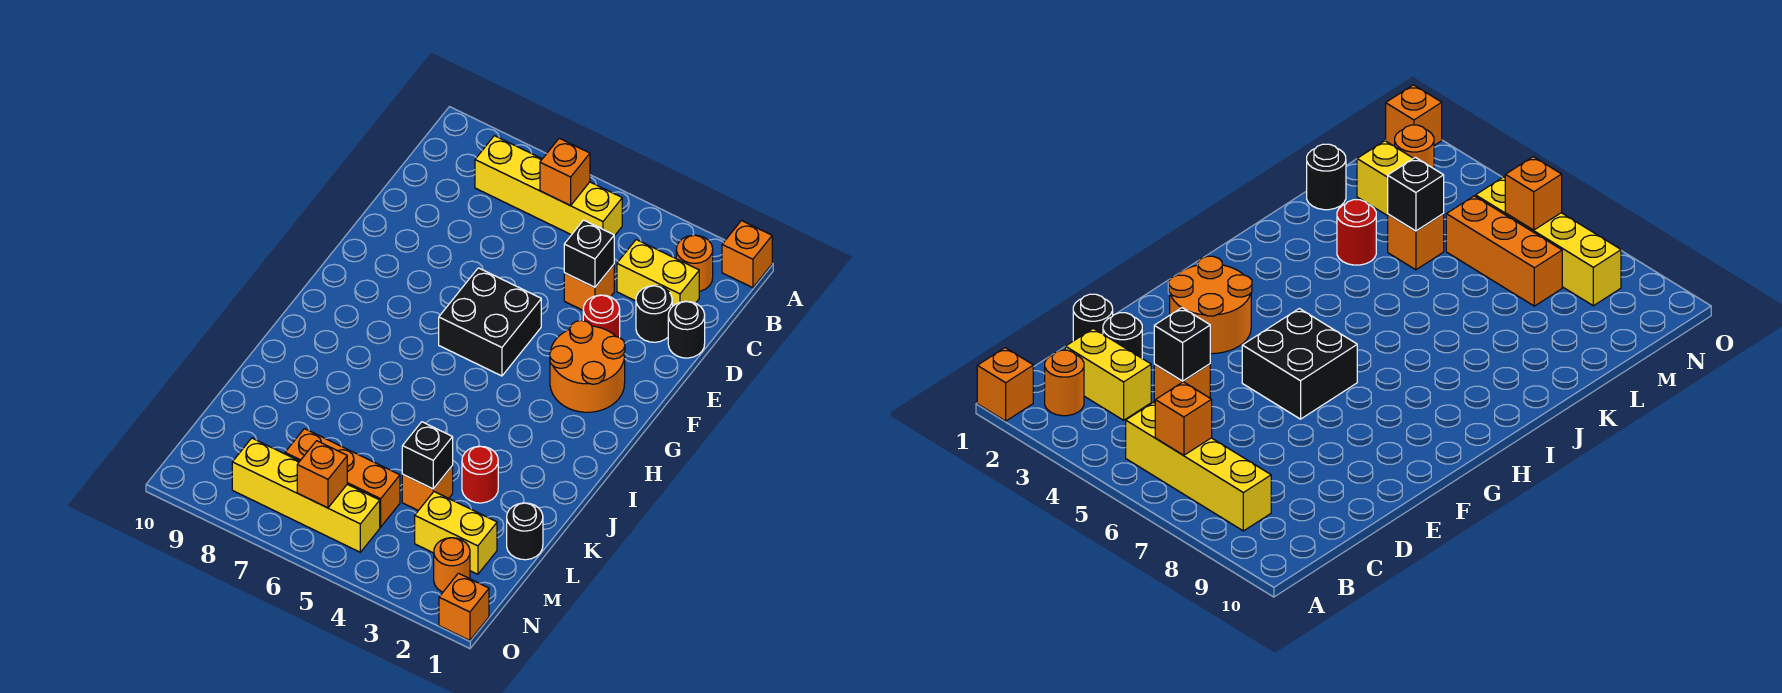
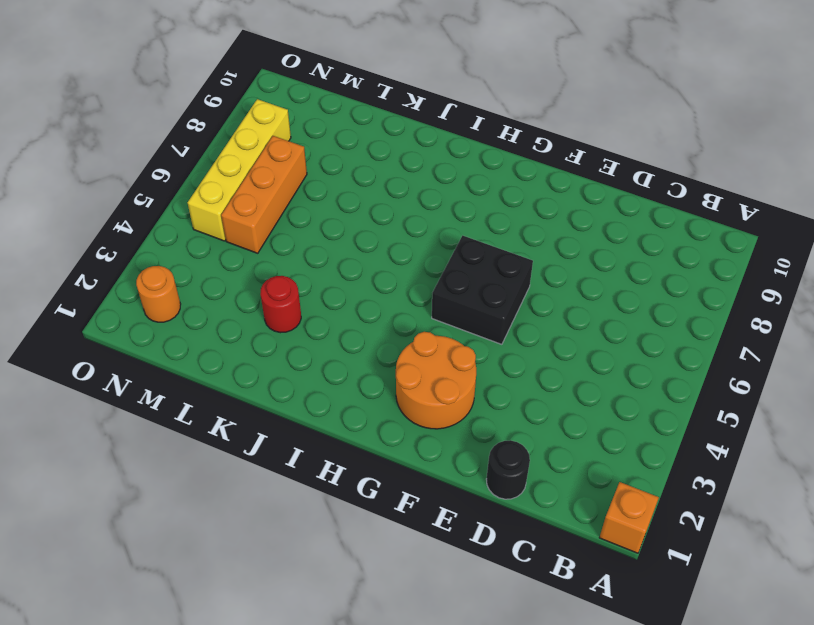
none -> orange round brick B2 level 1
none -> yellow brick B5:B8 level 1
none -> yellow brick C2:C3 level 1

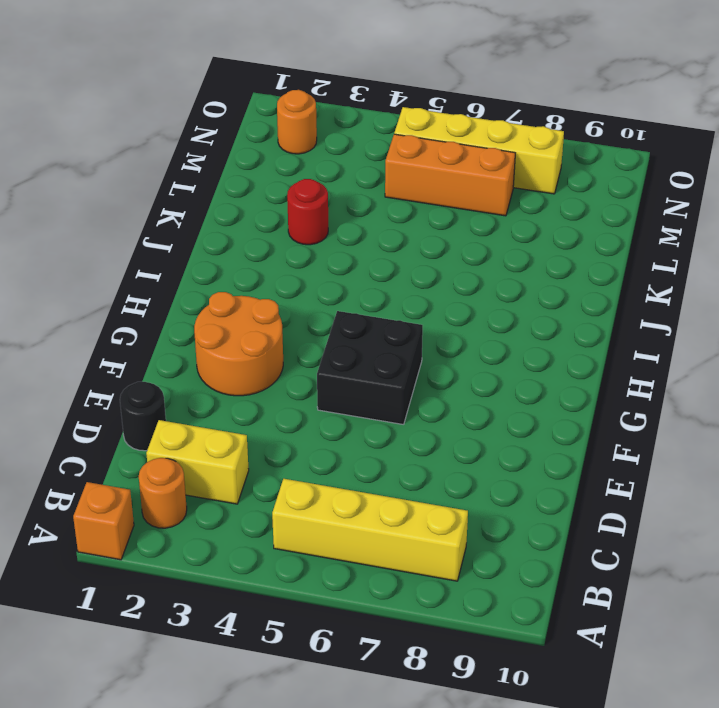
none -> black round brick D2 level 1
none -> orange brick D4 level 1
none -> red round brick E3 level 1

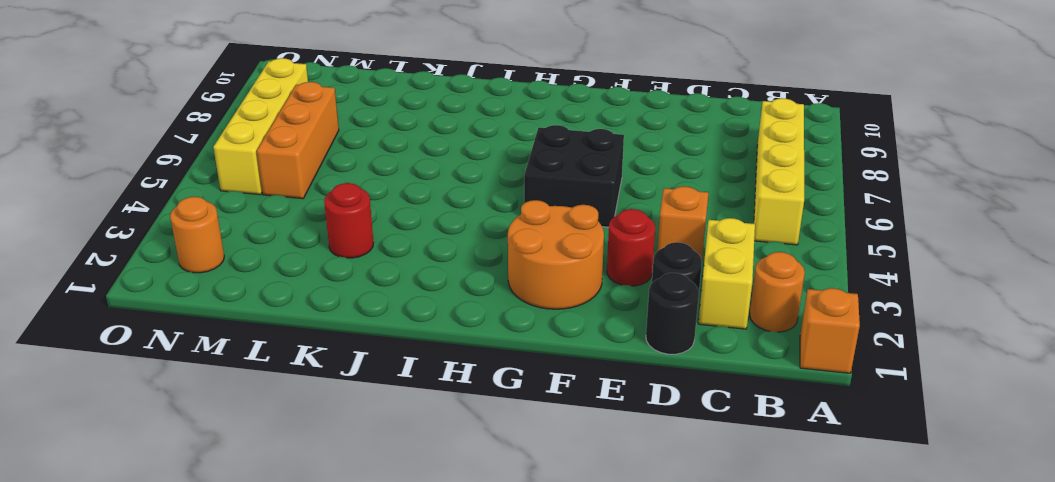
none -> black round brick L1 level 1
none -> orange brick L4 level 1
none -> yellow brick M2:M3 level 1

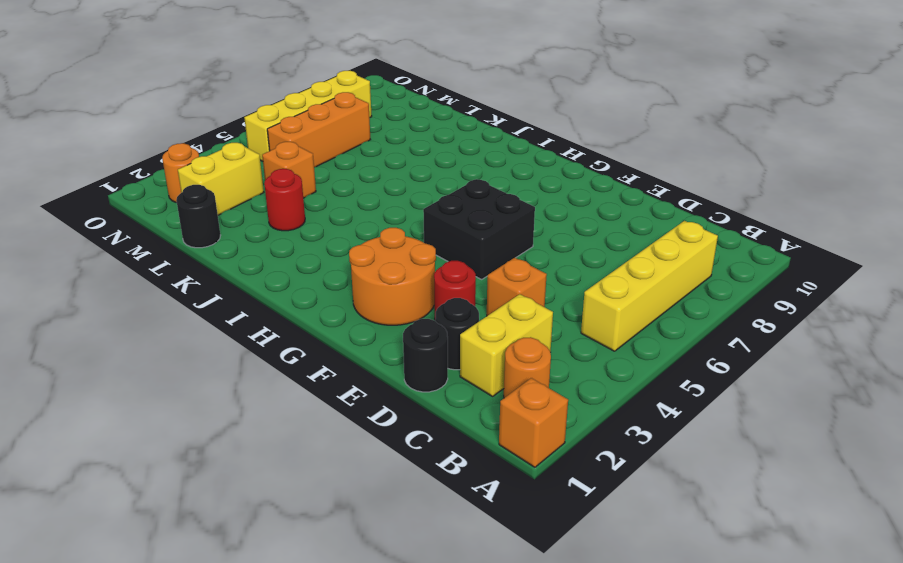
none -> orange brick O1 level 1
none -> orange brick B6 level 2
none -> black brick D4 level 2

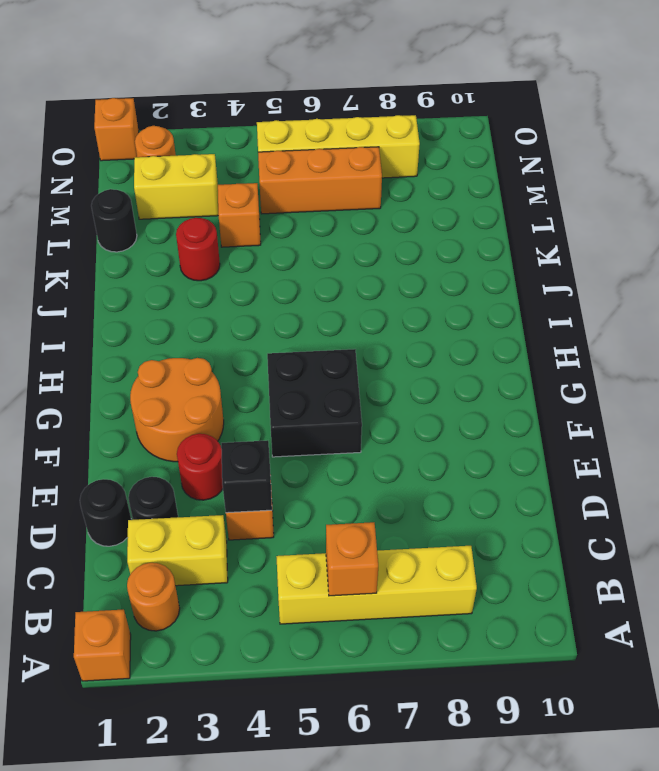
none -> black brick L4 level 2
none -> orange brick N6 level 2

